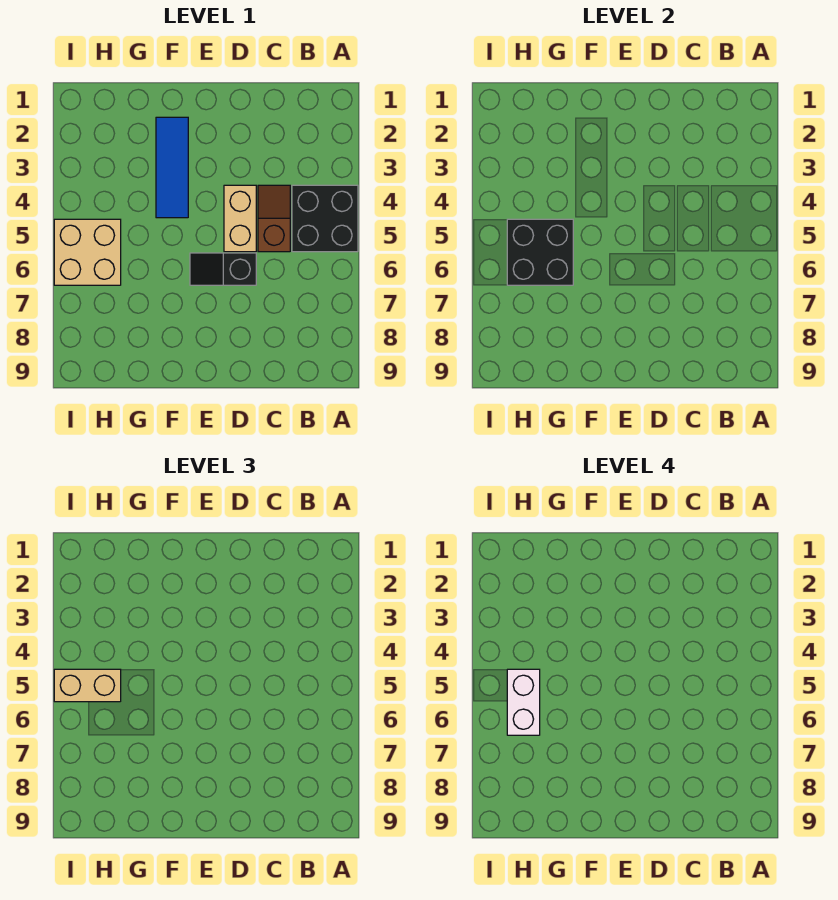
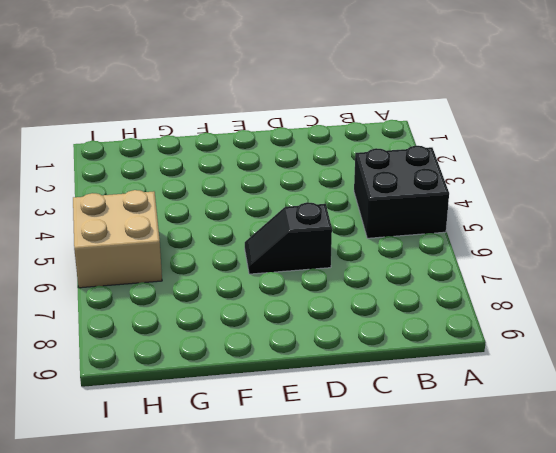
none -> brown slope C4:C5 level 1 top 5
none -> tan brick D4:D5 level 1

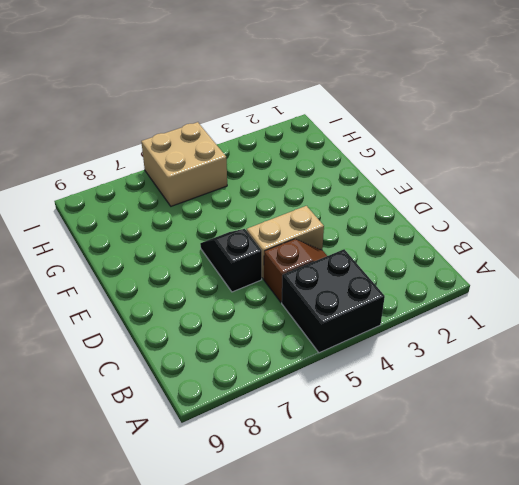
none -> blue tile F2:F4 level 1
none -> black brick G5:H6 level 2

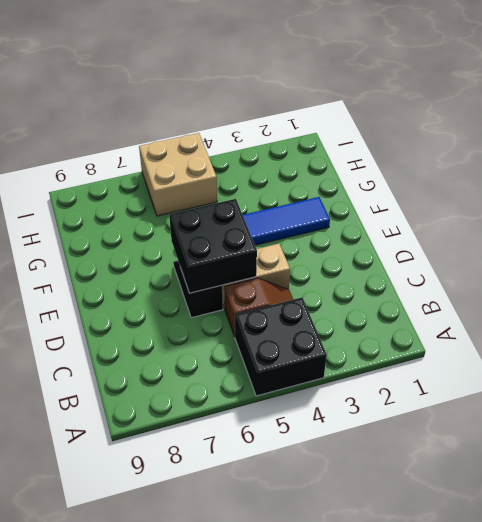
black brick D5:E6 level 2 -> black brick G5:H6 level 2
none -> tan brick H5:I5 level 3
none -> white brick H5:H6 level 4

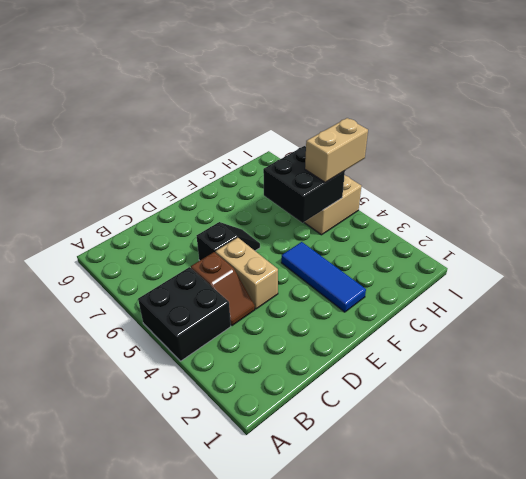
none -> white brick H5:H6 level 4

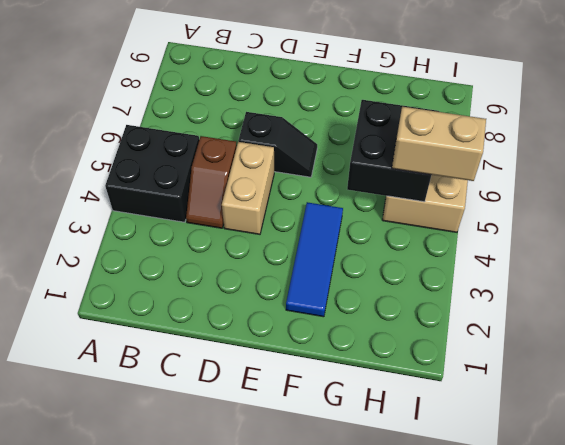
none -> white brick H5:H6 level 4

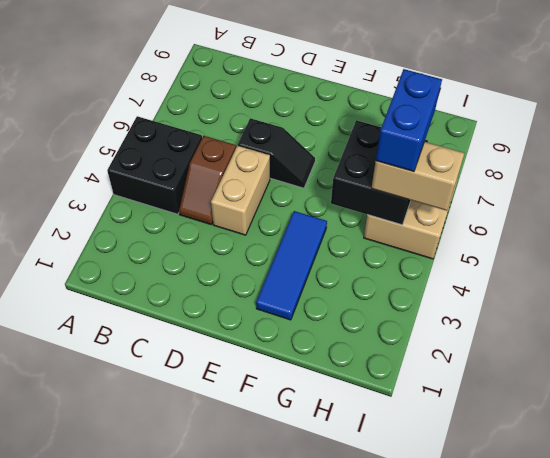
blue brick H5:H6 level 4 -> white brick H5:H6 level 4

